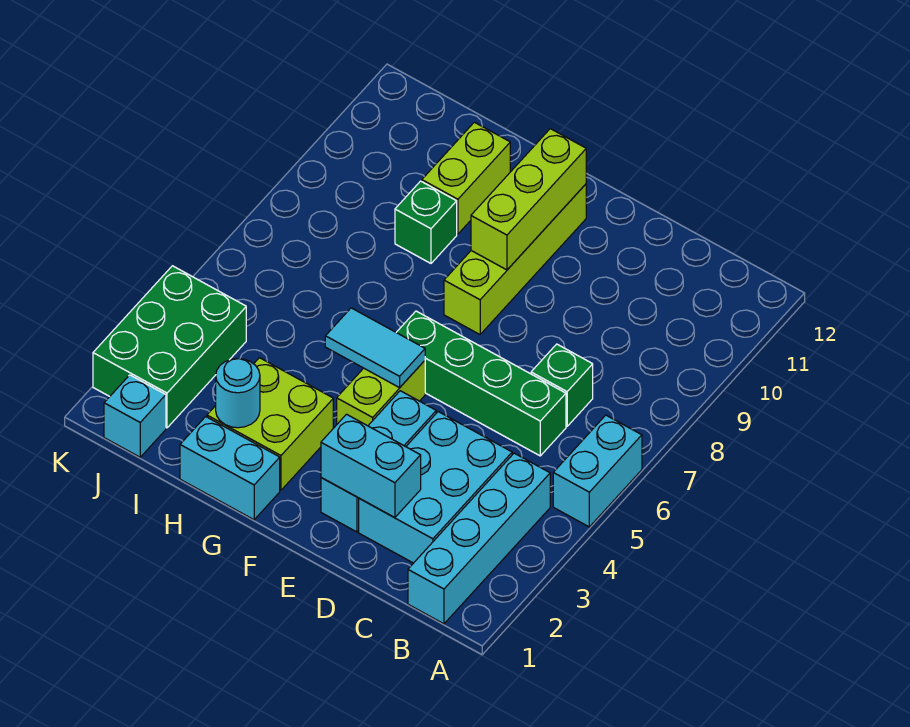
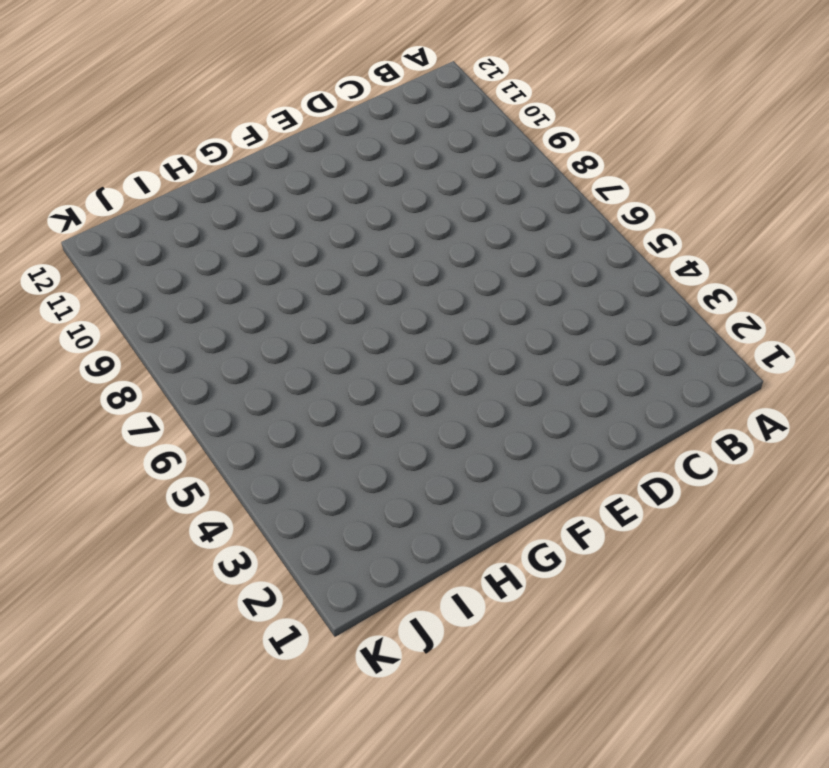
none -> cyan brick A5:A6 level 1
none -> cyan brick B1:B4 level 1
none -> cyan brick C2:D4 level 1

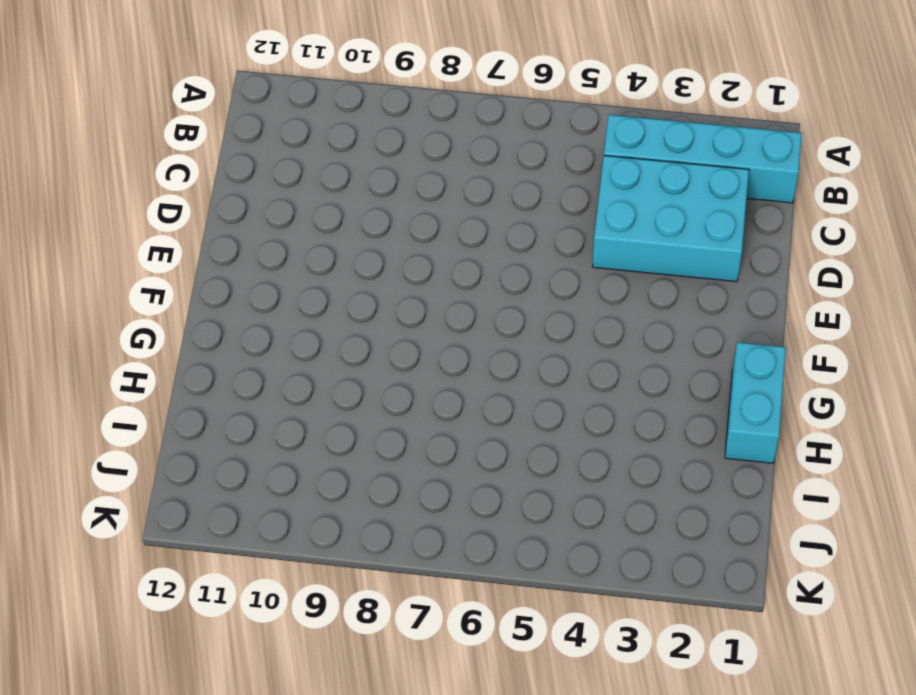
none -> cyan brick A5:A6 level 1
none -> green brick C6:F6 level 1
none -> green brick C7 level 1

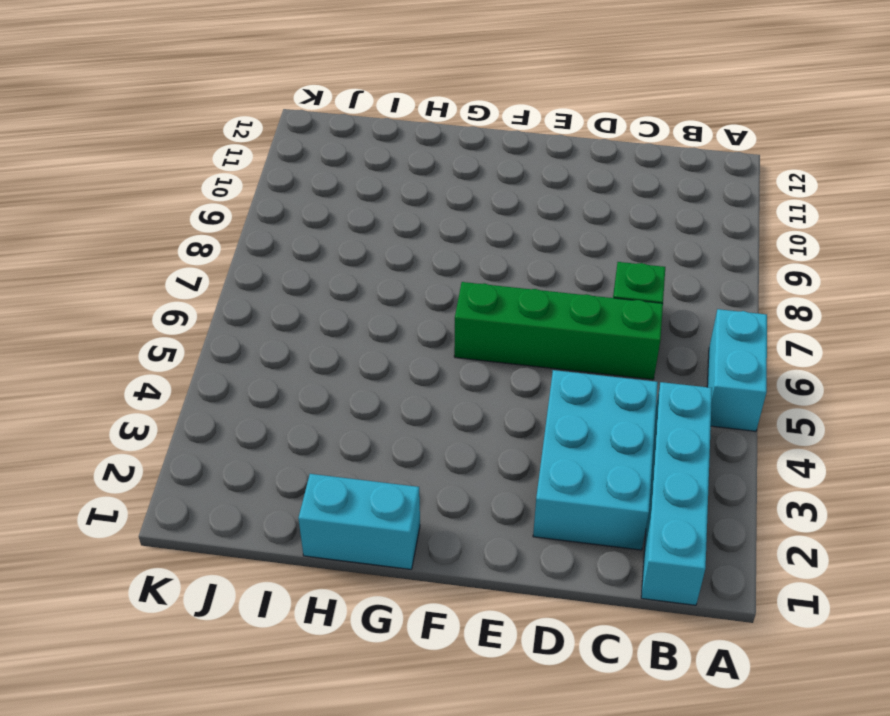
none -> cyan brick E2:E4 level 1
none -> lime brick F4:F5 level 1
none -> lime brick F8:F11 level 1

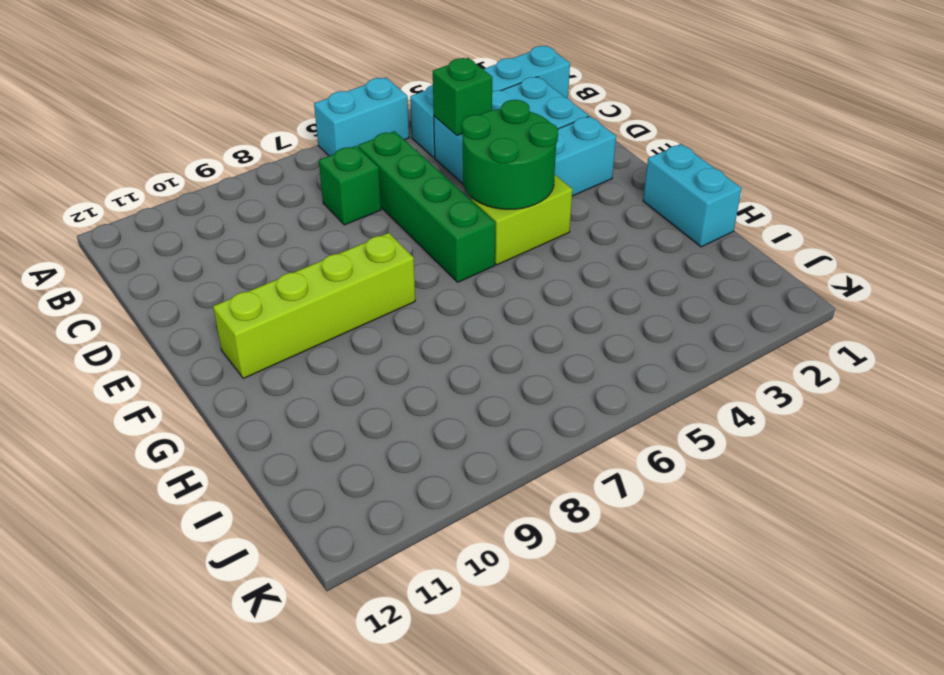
green brick C4 level 2 -> green brick H9 level 1
green round brick E4:F5 level 2 -> cyan tile F5:G5 level 2
none -> lime brick G2:H3 level 1
none -> lime brick H10:H11 level 1
none -> cyan brick J1 level 1

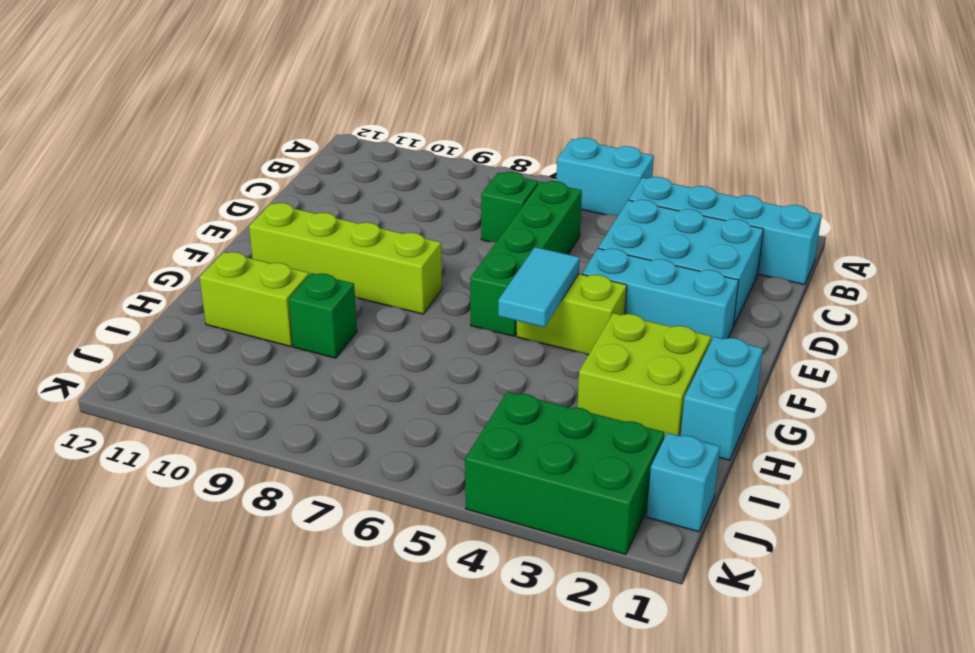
none -> cyan brick D2:E2 level 2
none -> lime brick F9:F11 level 2
none -> cyan round brick H2 level 2

